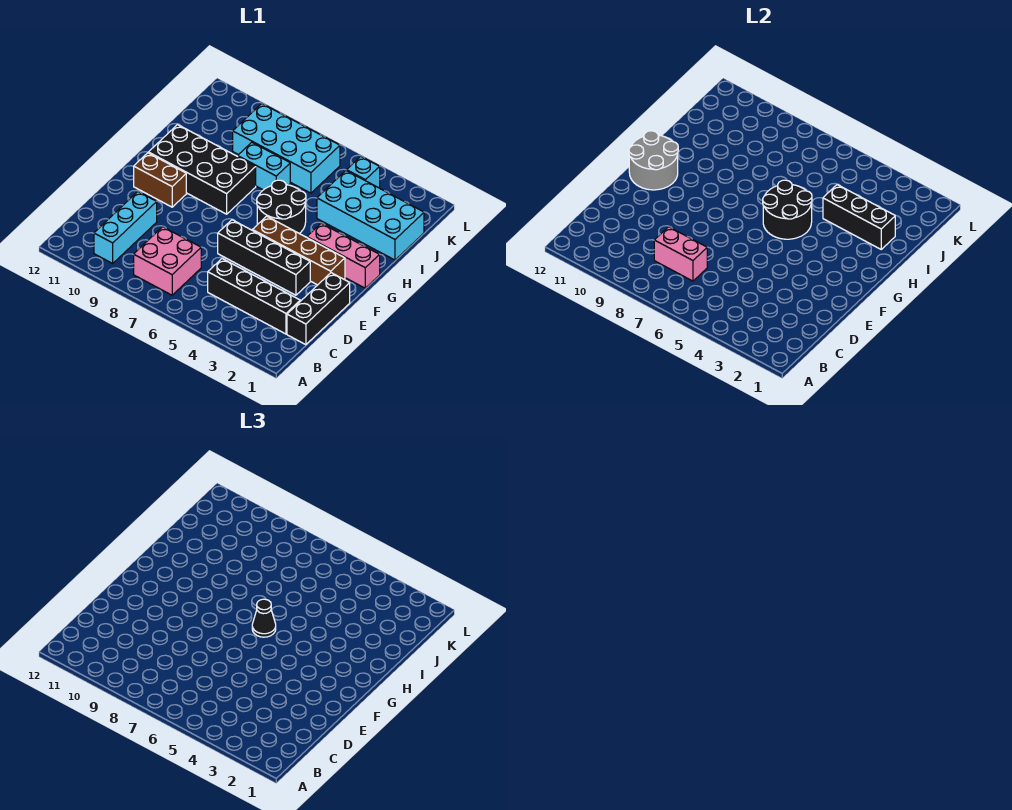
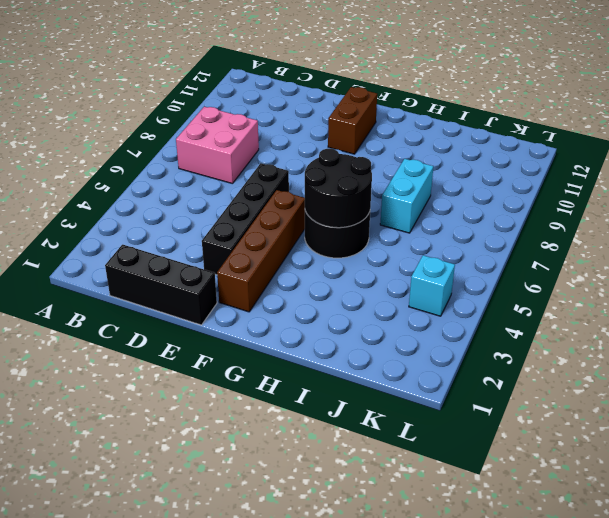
none -> cyan brick B10:D10 level 1
none -> black brick C2:C5 level 1
none -> pink brick G1:G3 level 1

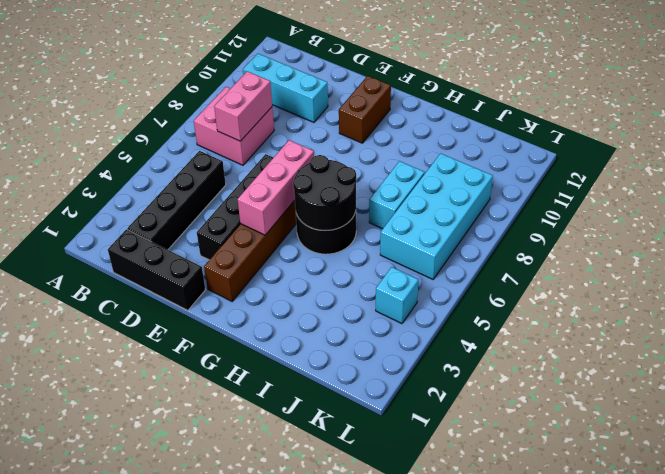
pink brick F4:F6 level 2 -> pink brick G1:G3 level 1
none -> black brick G8:H11 level 1
none -> cyan brick I1:J4 level 1
none -> grey round brick F11:G12 level 2

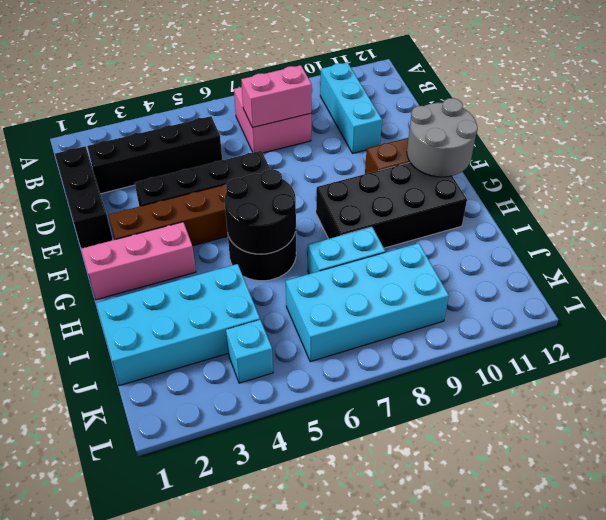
none -> black brick I2:I4 level 2
none -> black cone G6 level 3

